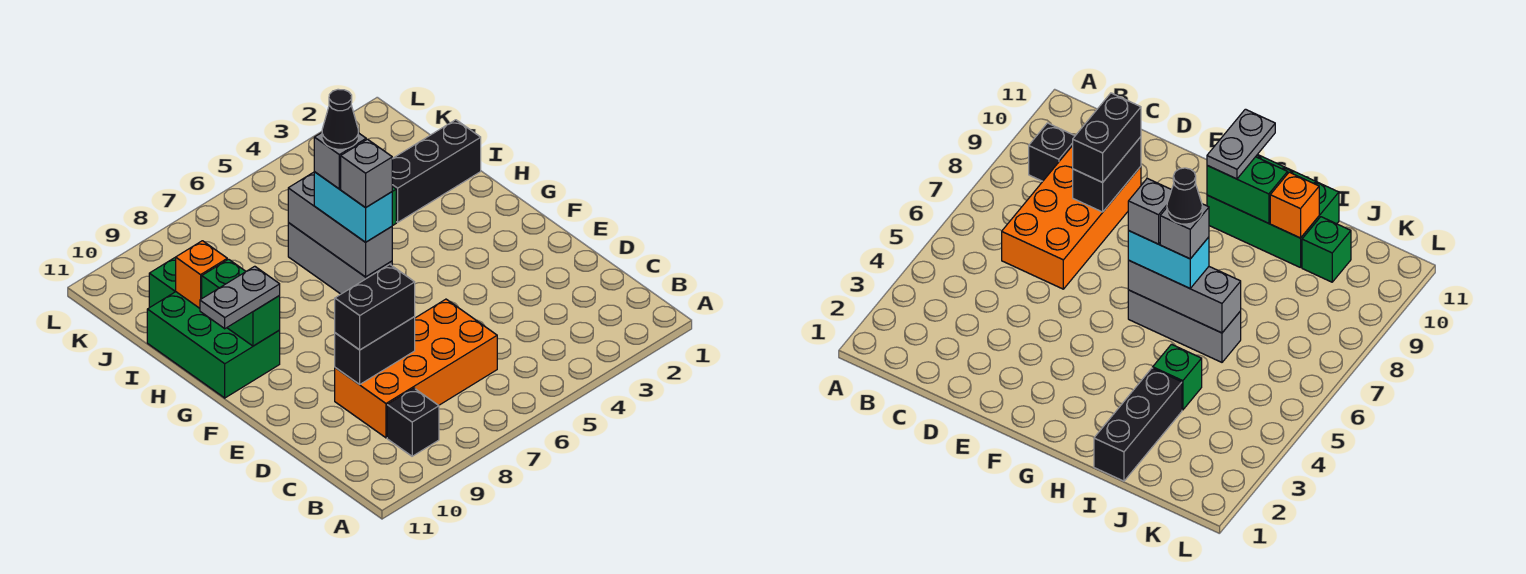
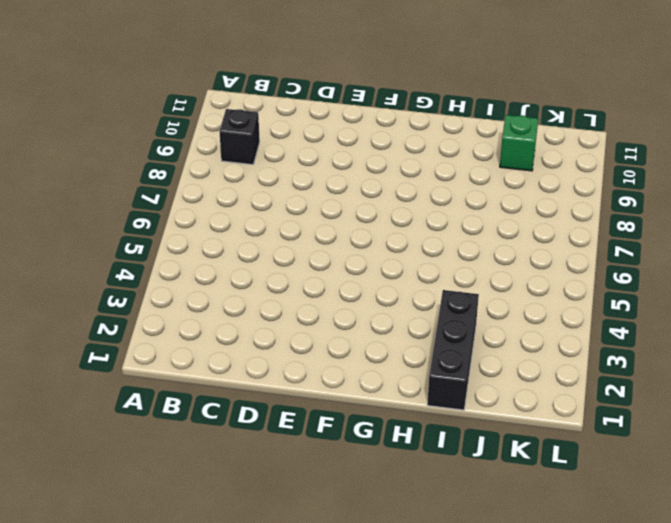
none -> orange brick C6:D9 level 1
none -> grey brick G6:I6 level 1
none -> green brick G10:I11 level 1

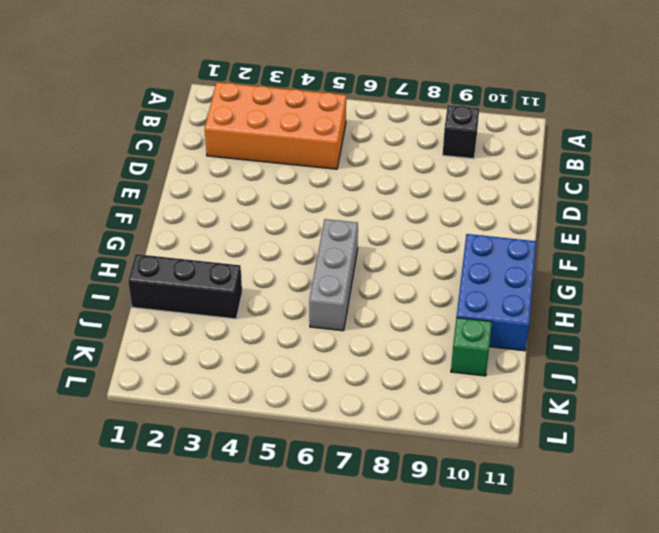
orange brick B2:C5 level 1 -> orange brick C6:D9 level 1
blue brick G10:I11 level 1 -> green brick G10:I11 level 1
none -> green brick I4 level 1
none -> black brick D8:D9 level 2
none -> grey brick G6:I6 level 2

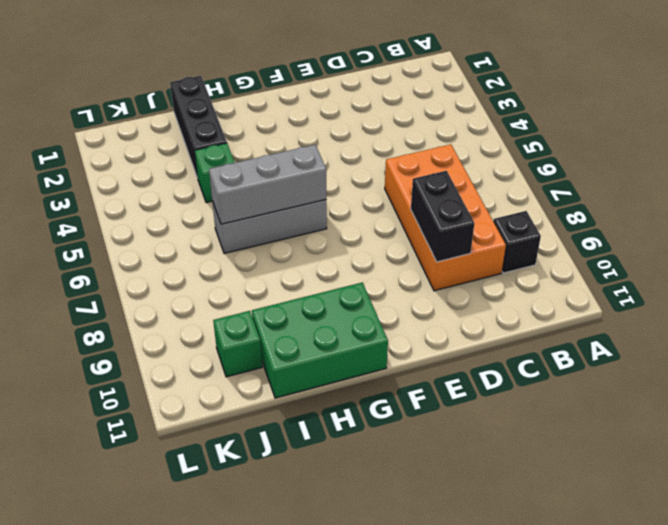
none -> green brick G10:H10 level 2
none -> orange brick I10 level 2
none -> black brick D8:D9 level 3

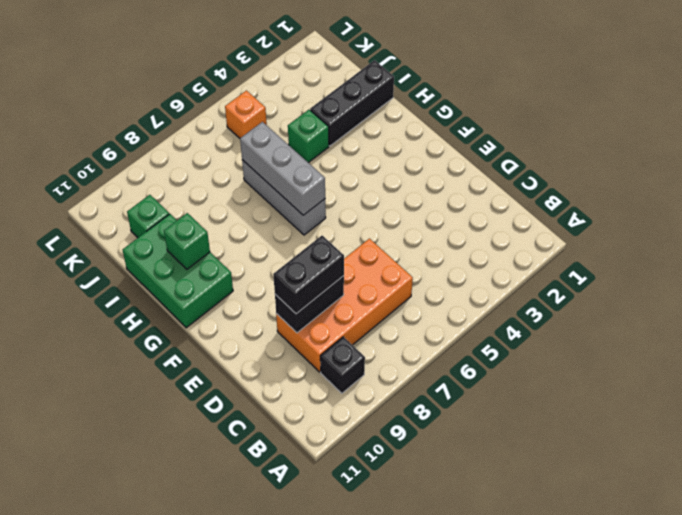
green brick H10 level 2 -> green brick G10:H10 level 2
orange brick K5 level 1 -> orange brick I10 level 2
none -> cyan brick G6:H6 level 3
none -> grey plate G10:G11 level 3
none -> grey brick G6 level 4

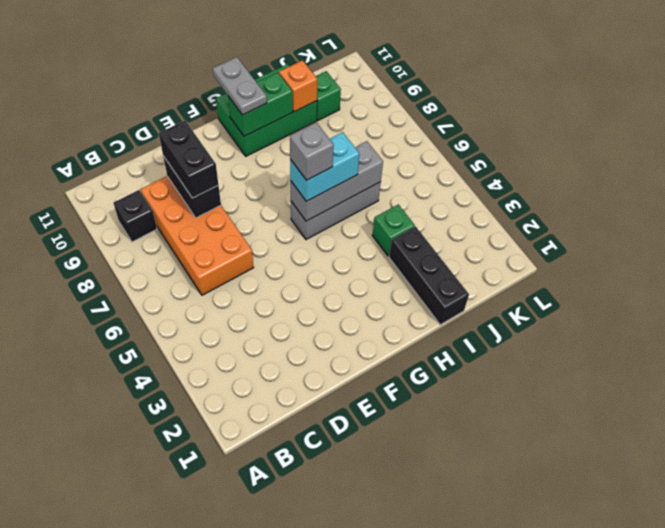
none -> grey brick H6 level 4
none -> black cone H6 level 5

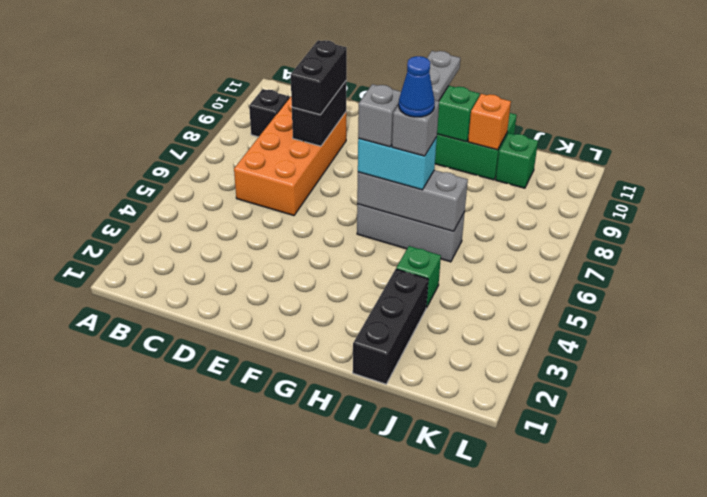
blue cone H6 level 5 -> black cone H6 level 5

